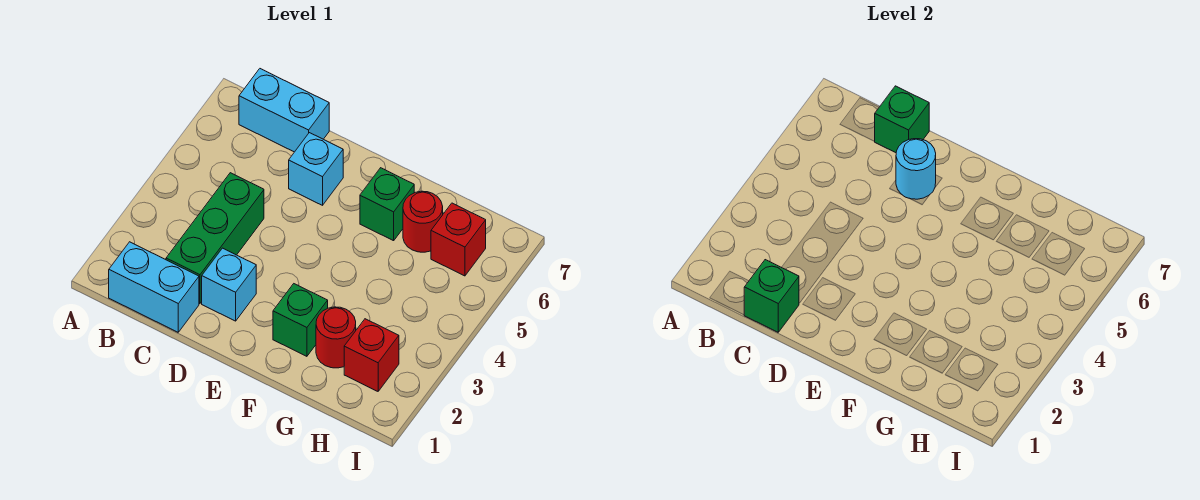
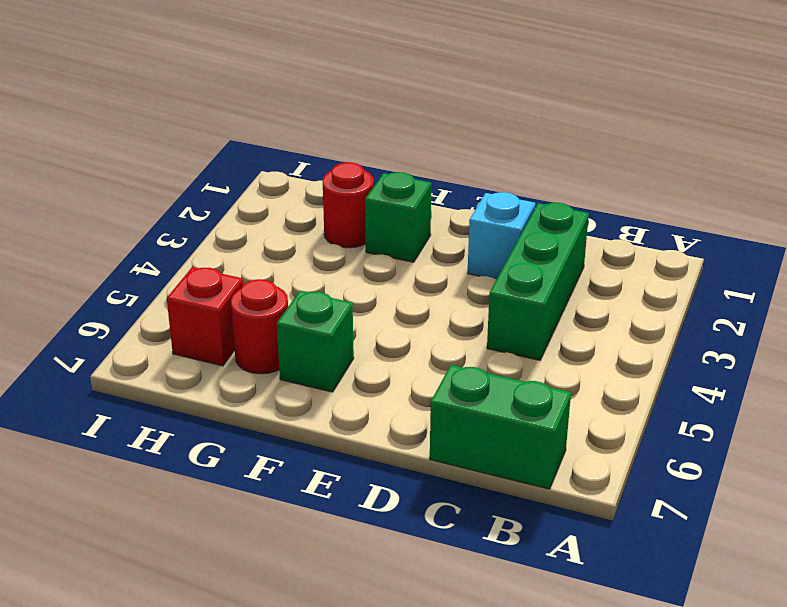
green brick B7:C7 level 1 -> cyan brick B7:C7 level 1
none -> cyan brick B1:C1 level 1
none -> cyan brick D6 level 1
none -> red brick H2 level 1

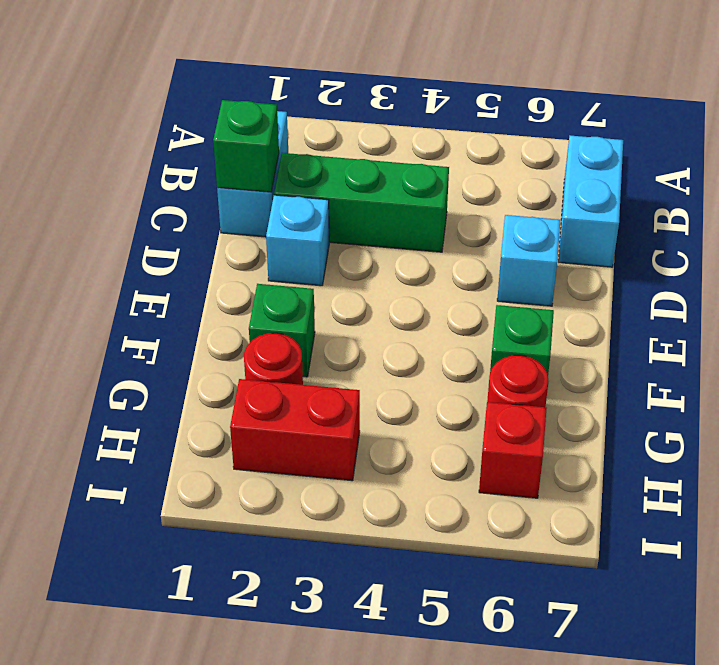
red brick H2:H3 level 1 -> red brick H2 level 1
none -> green brick C7 level 2
none -> cyan round brick D6 level 2

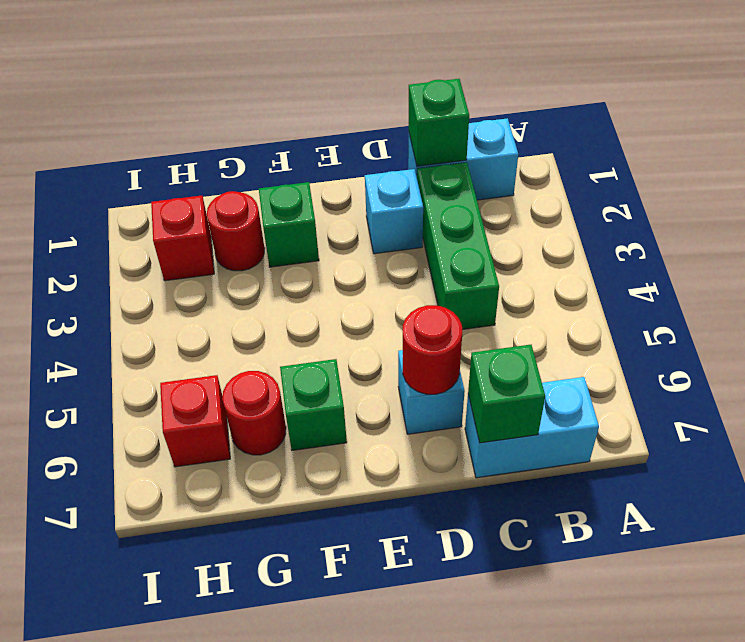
red round brick D6 level 2 -> cyan round brick D6 level 2

